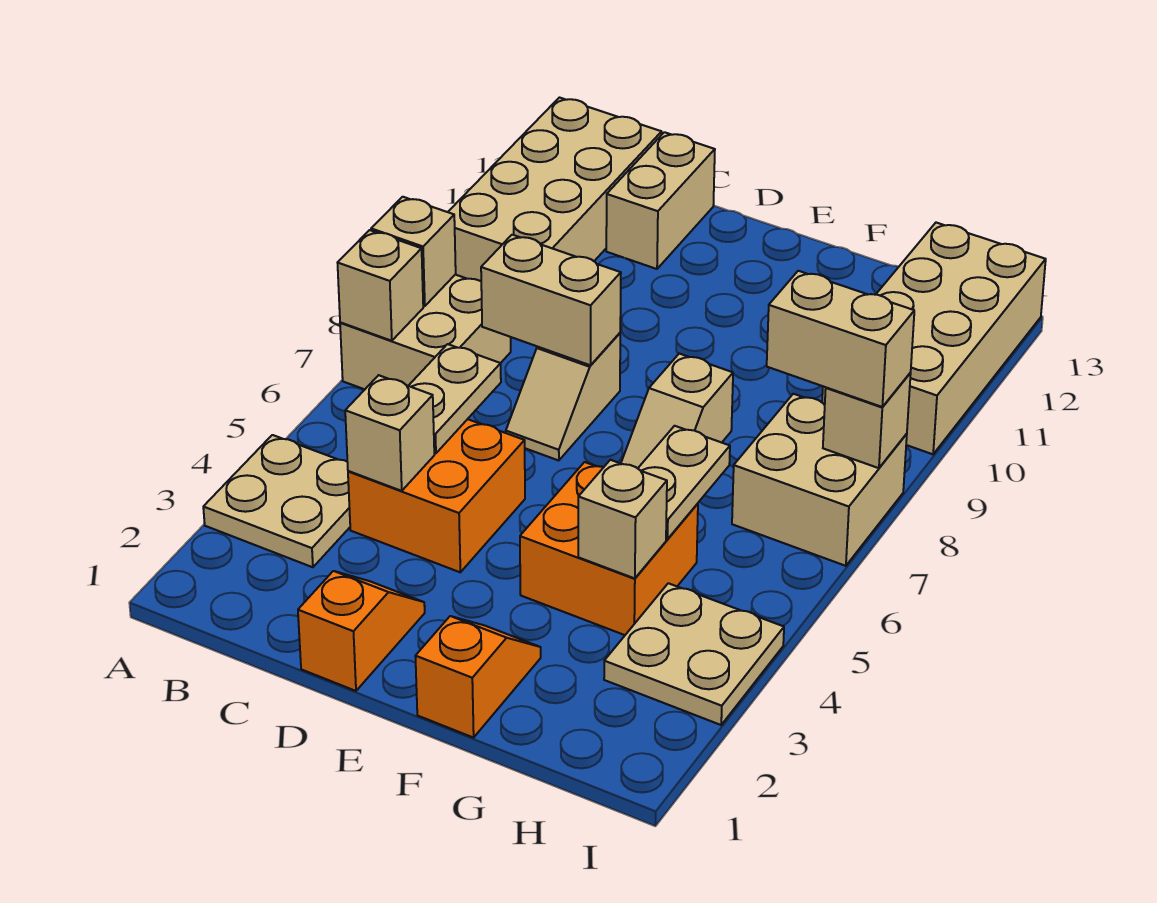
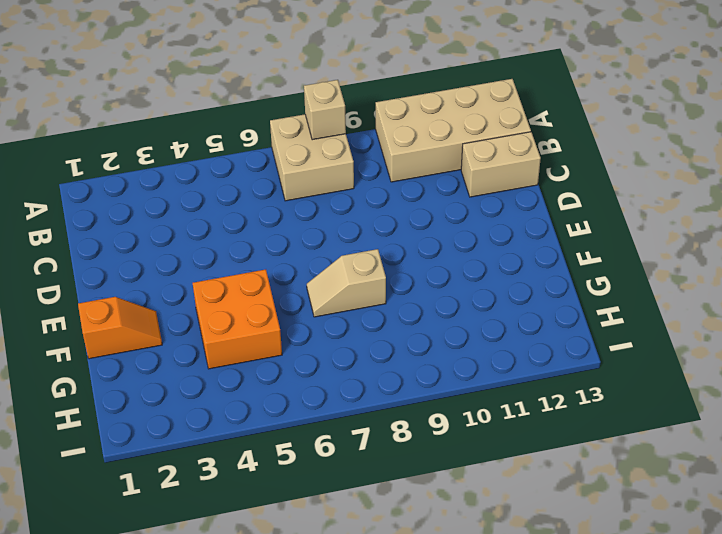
none -> tan plate A3:B4 level 1
none -> orange brick C4:D5 level 1
none -> orange slope D1:D2 level 1 top 1

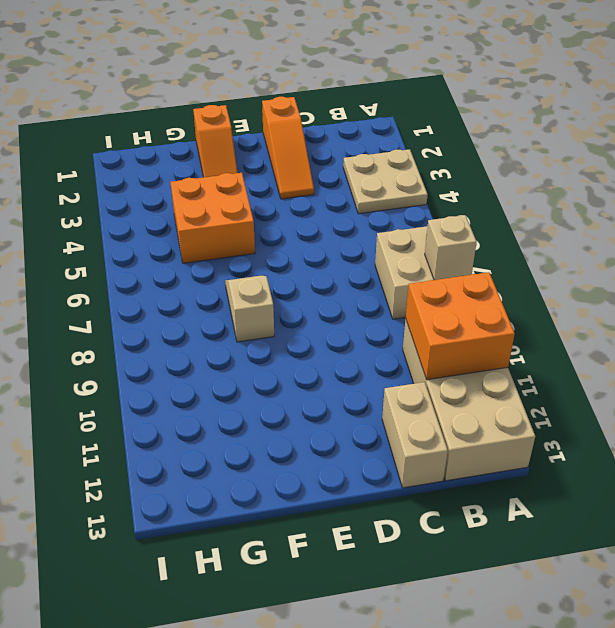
orange brick A10:B11 level 2 -> orange brick C4:D5 level 1
orange slope D1:D3 level 1 top 1 -> orange slope D1:D2 level 1 top 1
none -> tan slope D7:D8 level 1 top 8
none -> tan plate H3:I4 level 1
none -> tan brick H7:I8 level 1

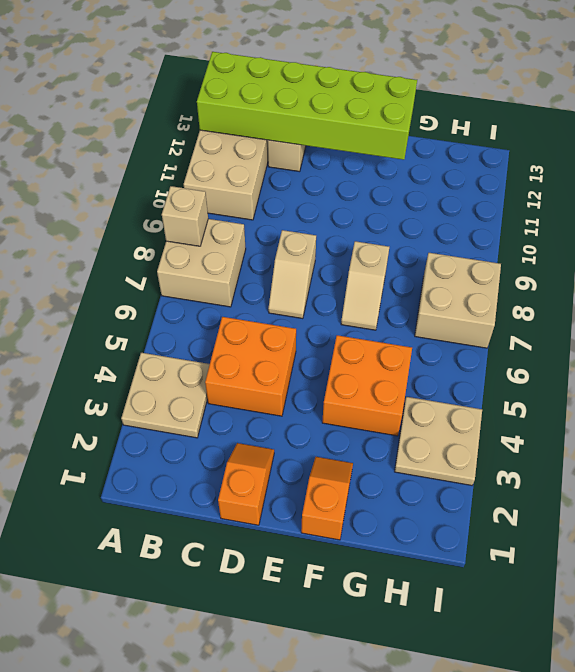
lime brick A12:F13 level 2 -> none
none -> tan brick H10:I13 level 1
none -> tan brick A7 level 2
none -> tan brick C4 level 2

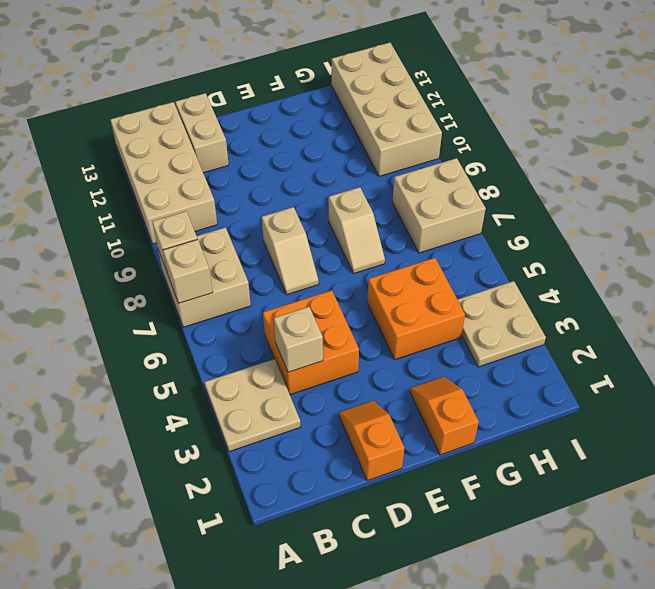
none -> tan plate C5:C6 level 2
none -> tan brick C8:D8 level 2
none -> tan brick G4 level 2

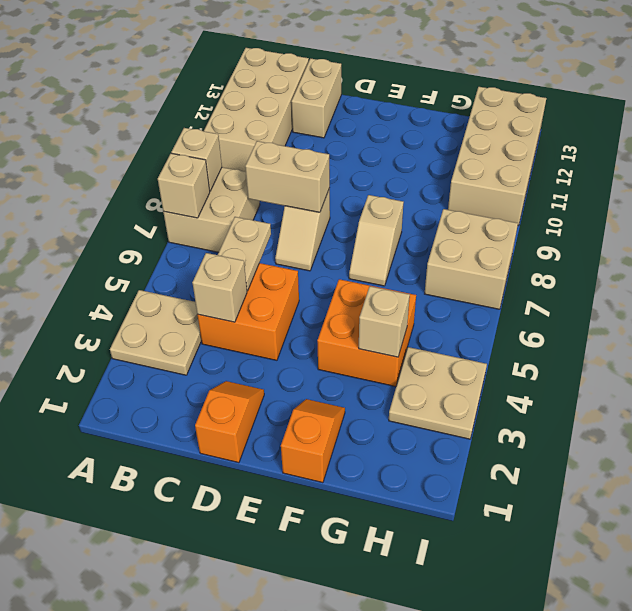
none -> tan plate G5:G6 level 2
none -> tan brick I8 level 2
none -> tan brick H8:I8 level 3

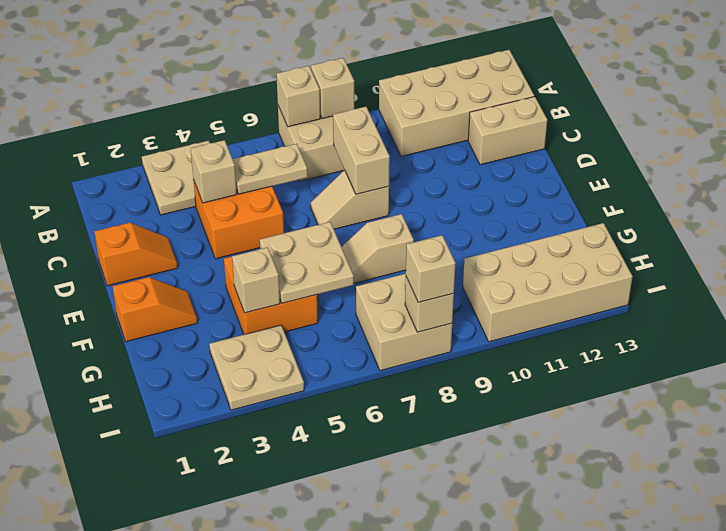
tan plate F5:G6 level 2 -> tan plate G5:G6 level 2
tan brick I8 level 3 -> tan brick H8:I8 level 3

